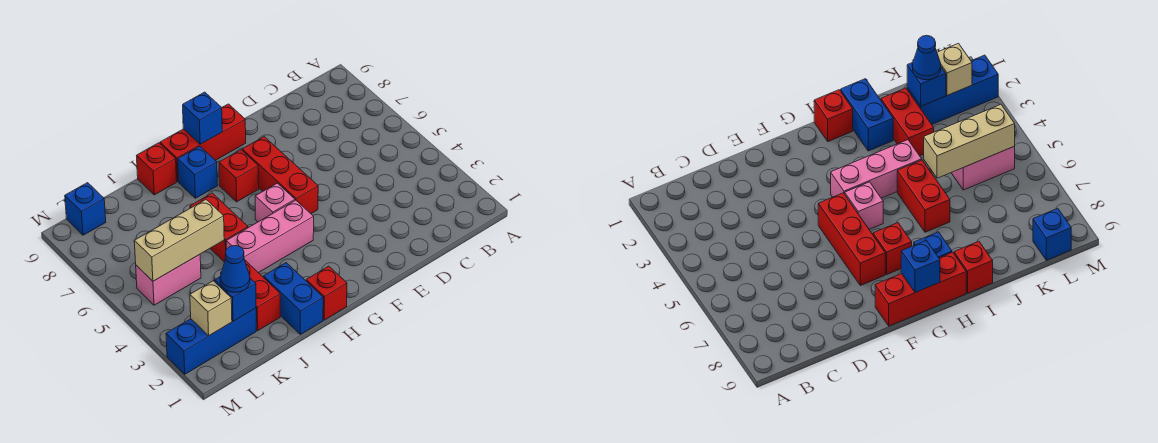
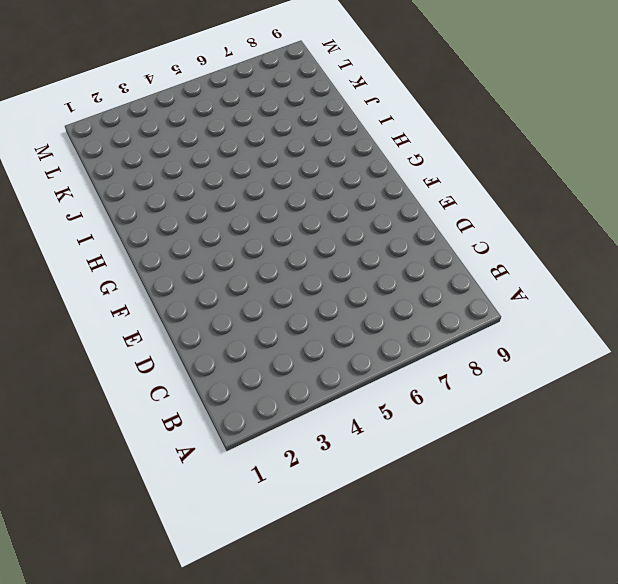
none -> red brick F5:F7 level 1
none -> red brick F9:H9 level 1
none -> pink brick G4:I4 level 1

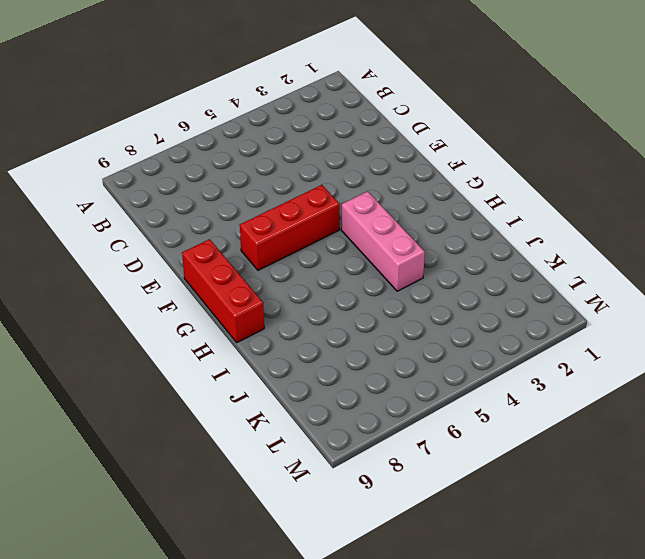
none -> pink brick G5 level 1
none -> red brick G7 level 1
none -> red brick H1 level 1

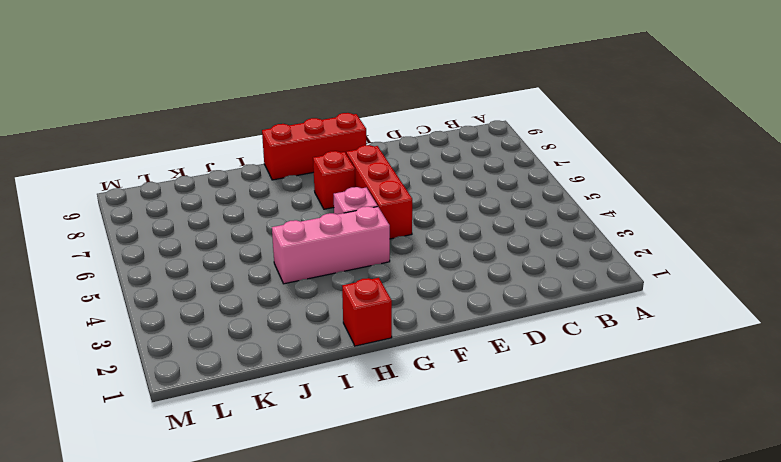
none -> blue brick H8 level 1
none -> blue brick I1:I2 level 1
none -> red brick I5:I6 level 1

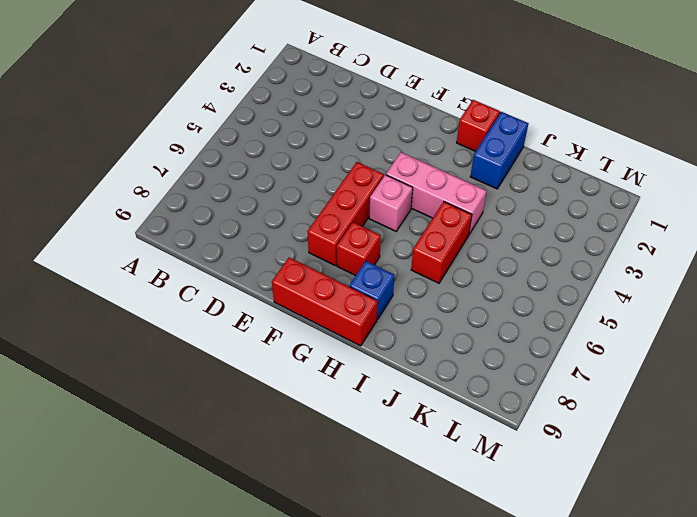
none -> red brick I9 level 1
none -> red brick J2:J3 level 1
none -> blue brick K2:M2 level 1

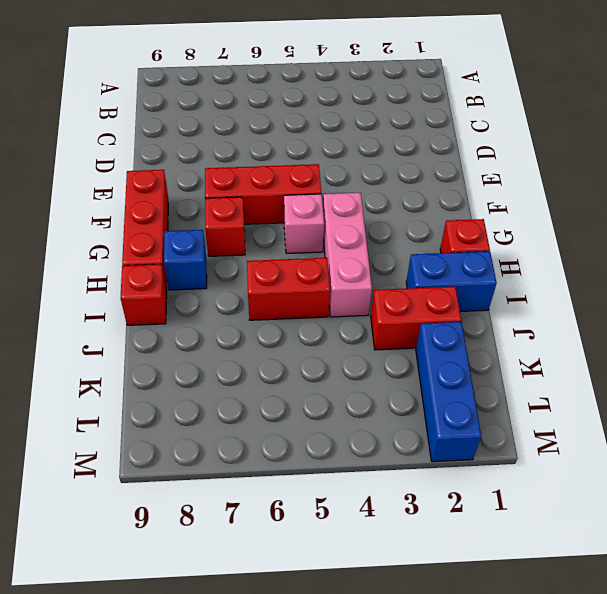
none -> pink brick K5:L5 level 1
none -> blue brick L9 level 1
none -> blue brick G9 level 2

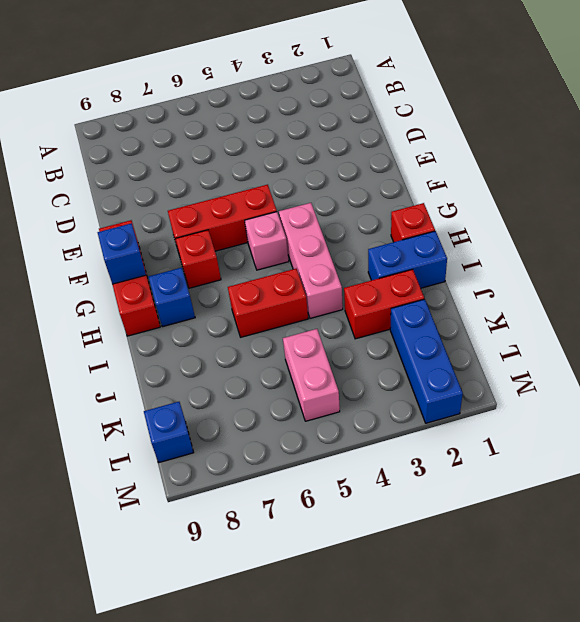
none -> red brick I9 level 1
none -> tan brick J5:L5 level 2
none -> blue brick K2 level 2

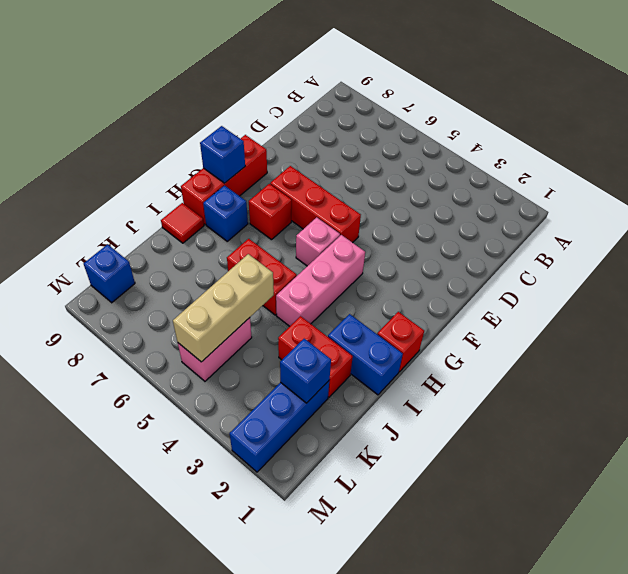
red tile I9 level 1 -> red brick I9 level 1
none -> tan brick L2 level 2
none -> blue cone K2 level 3

